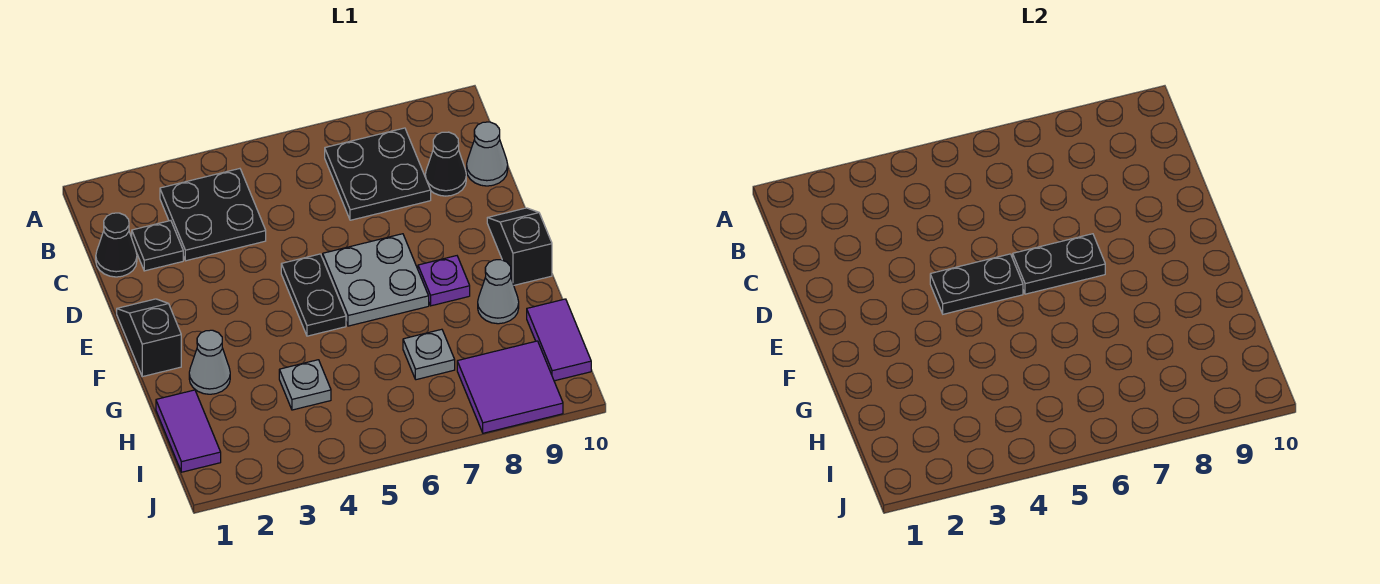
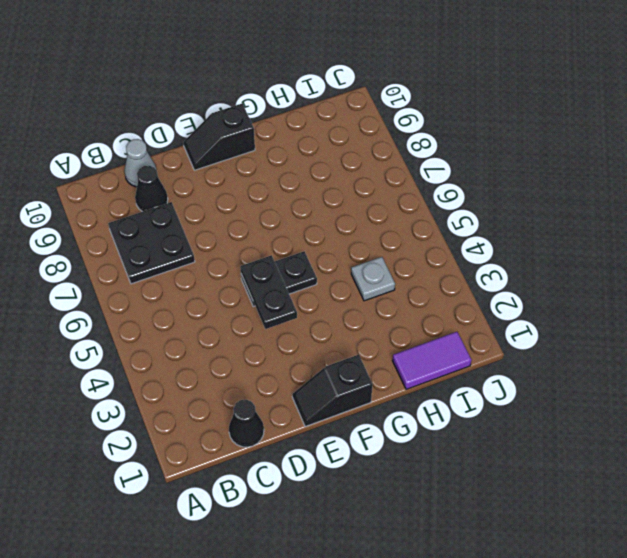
none -> black plate B3:C4 level 1
none -> black plate C2 level 1
none -> grey plate E6:F7 level 1

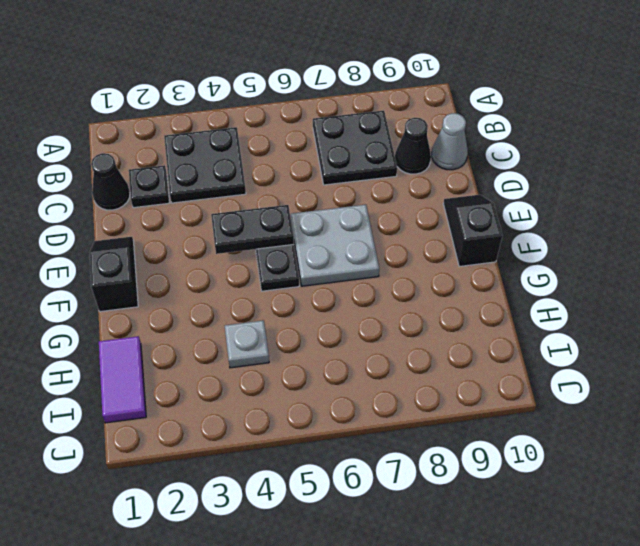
none -> purple plate F8 level 1
none -> grey cone G2 level 1
none -> grey cone G9 level 1

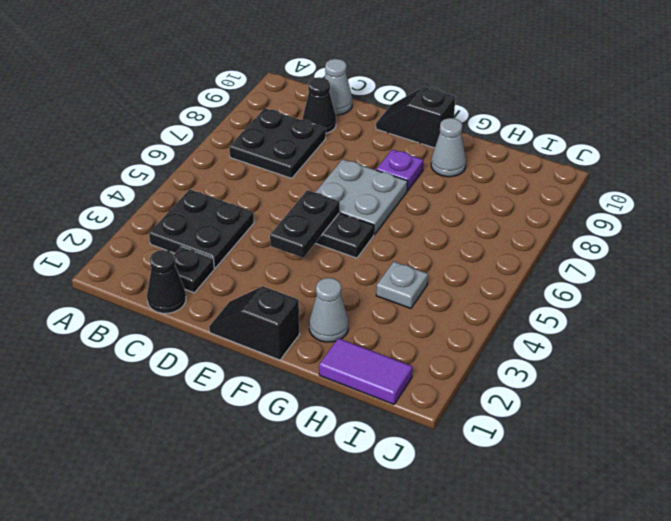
none -> grey plate H7 level 1
none -> purple tile H10:I10 level 1
none -> purple tile I8:J9 level 1

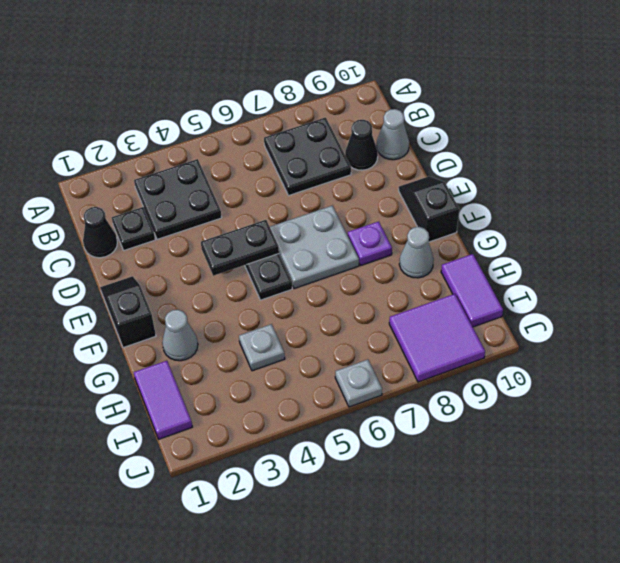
grey plate J6 level 1 -> grey plate H7 level 1
none -> black plate E6:E7 level 2

